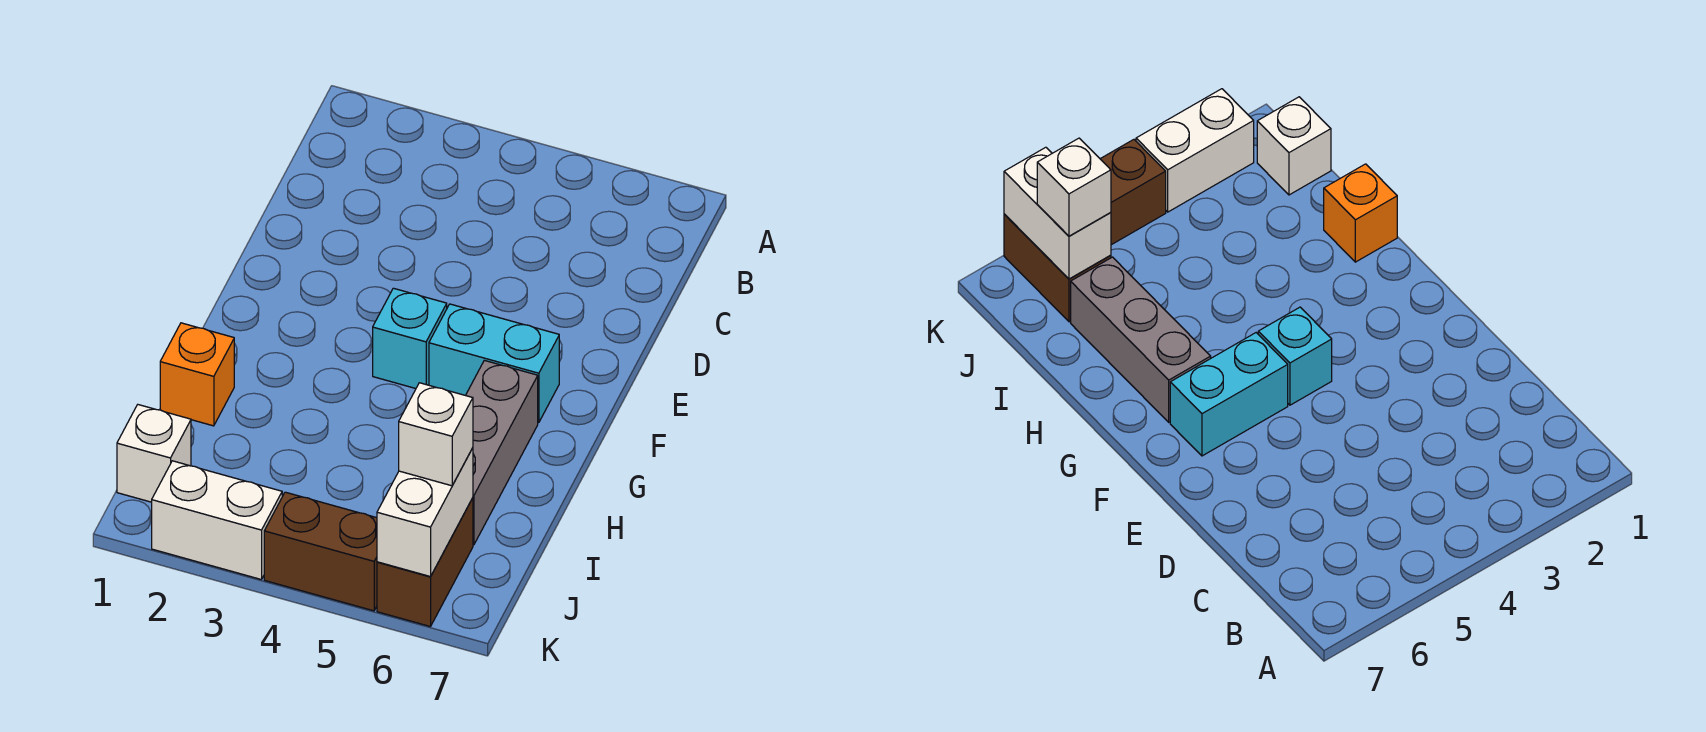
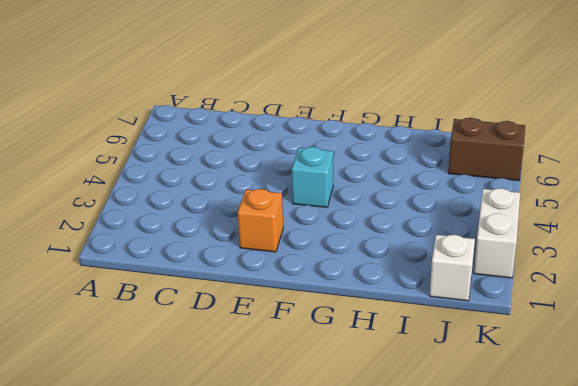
orange brick E2 level 1 -> orange brick H1 level 1
none -> cyan brick F5:F6 level 1
none -> grey brick G6:I6 level 1

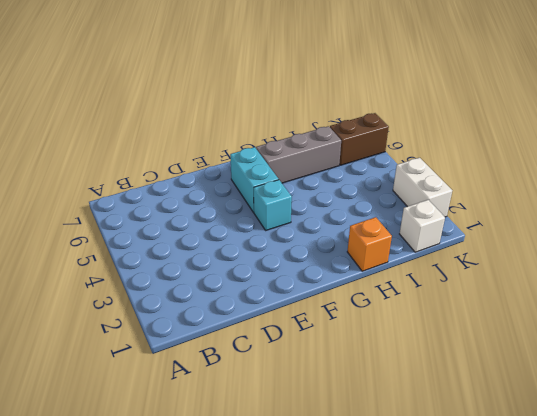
none -> brown brick K4:K5 level 1
none -> white brick J6:K6 level 2

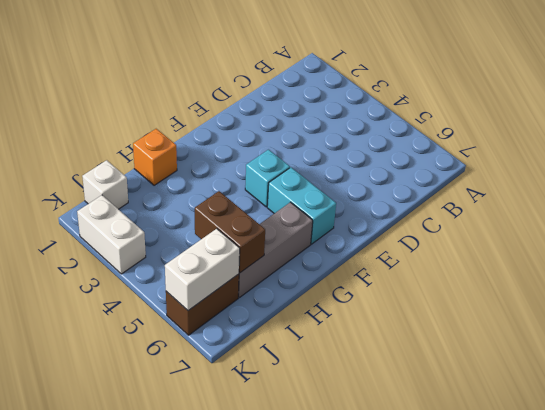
brown brick I5:I6 level 2 -> brown brick K4:K5 level 1
none -> white brick J6 level 3

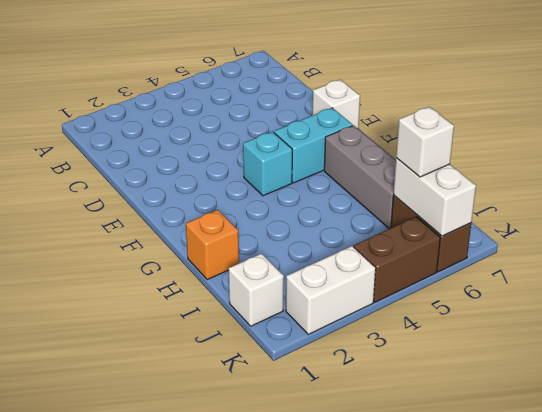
white brick E7 level 1 -> none

